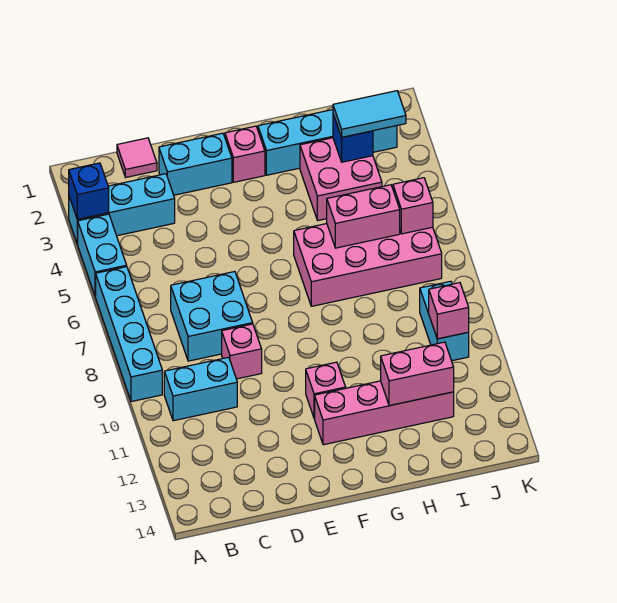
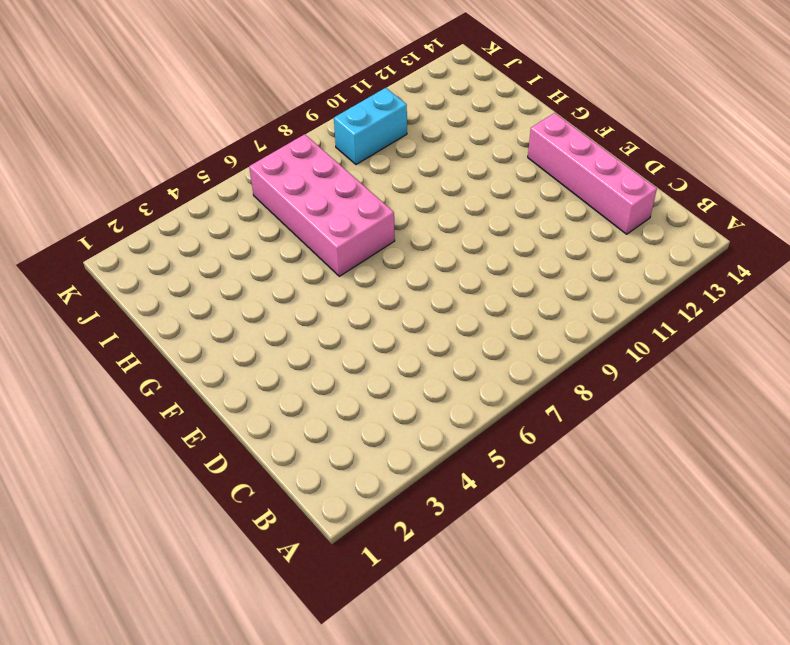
pink brick C13:F13 level 1 -> pink brick F12:I12 level 1
none -> cyan brick A3:C3 level 1
none -> cyan brick A4:A5 level 1
none -> cyan brick A6:A9 level 1

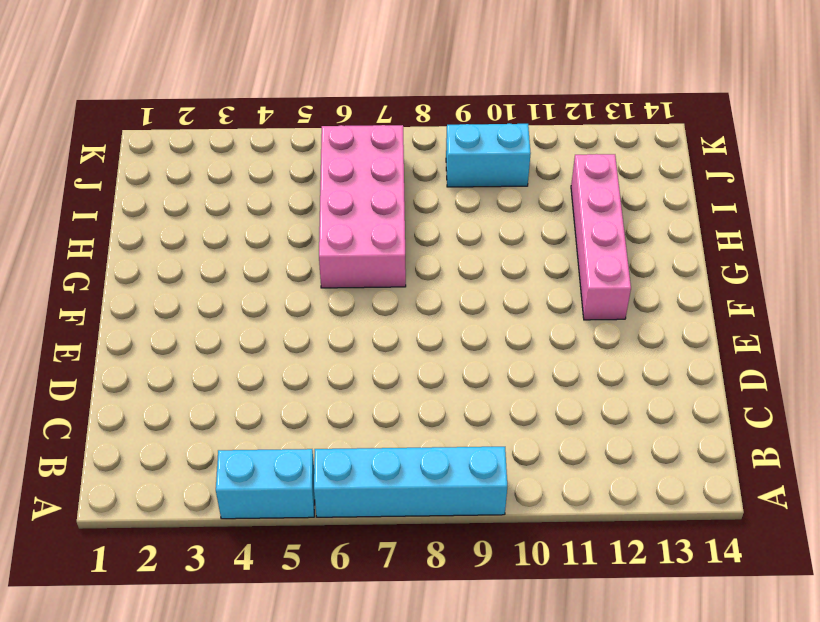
none -> cyan brick A3:C3 level 1
none -> cyan brick B10:C10 level 1
none -> pink tile C1 level 1

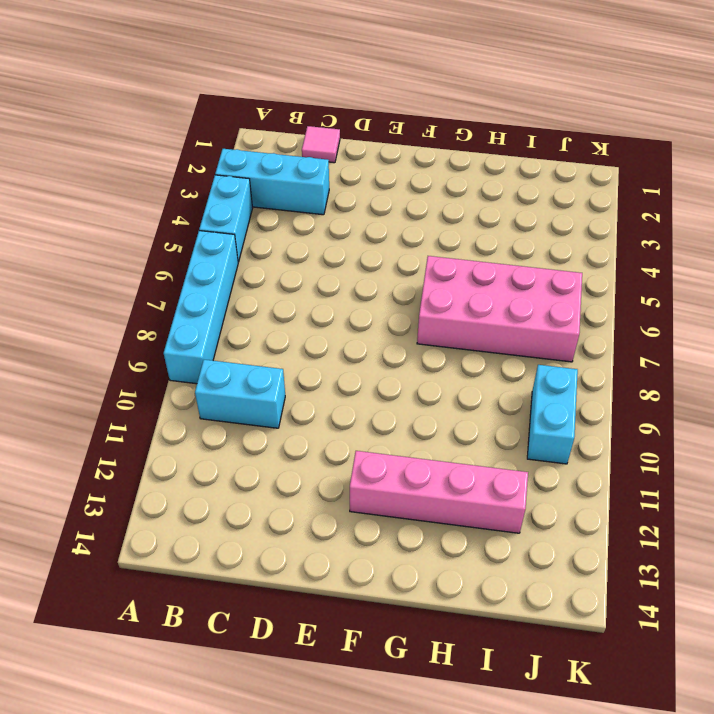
none -> cyan brick C7:D8 level 1
none -> cyan brick D2:E2 level 1
none -> pink brick D9 level 1

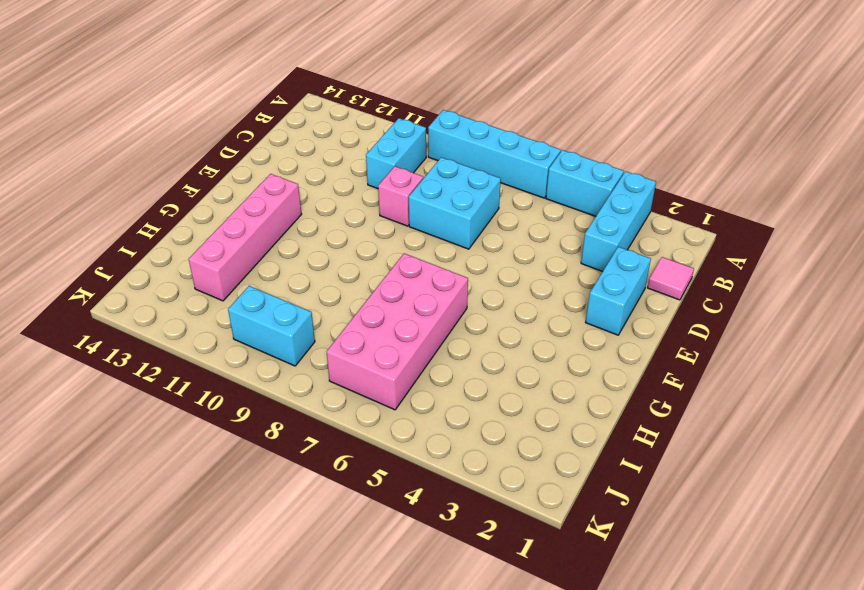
none -> pink brick F2 level 1
none -> pink brick F11 level 1
none -> cyan brick G2:J2 level 1

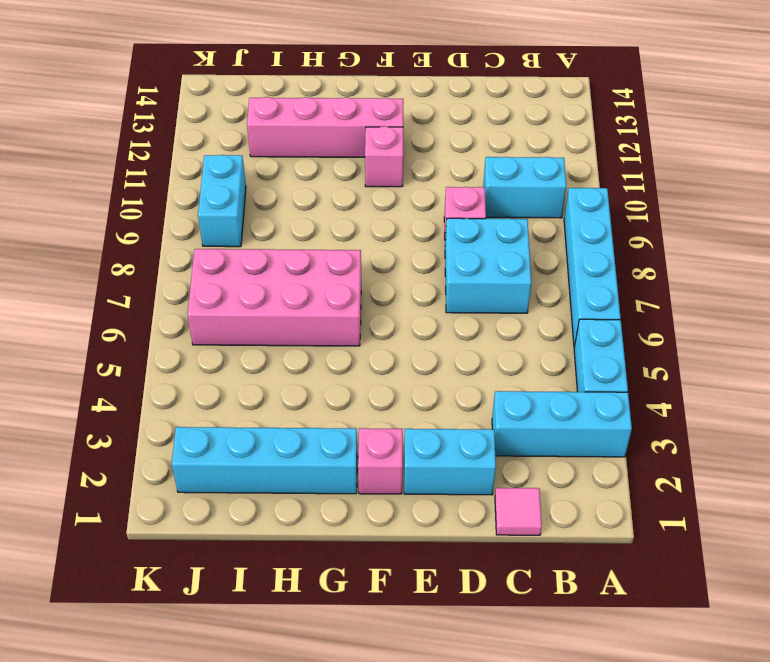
none -> pink brick H3:I4 level 1
none -> blue brick A3 level 2
none -> pink brick H6:I6 level 2

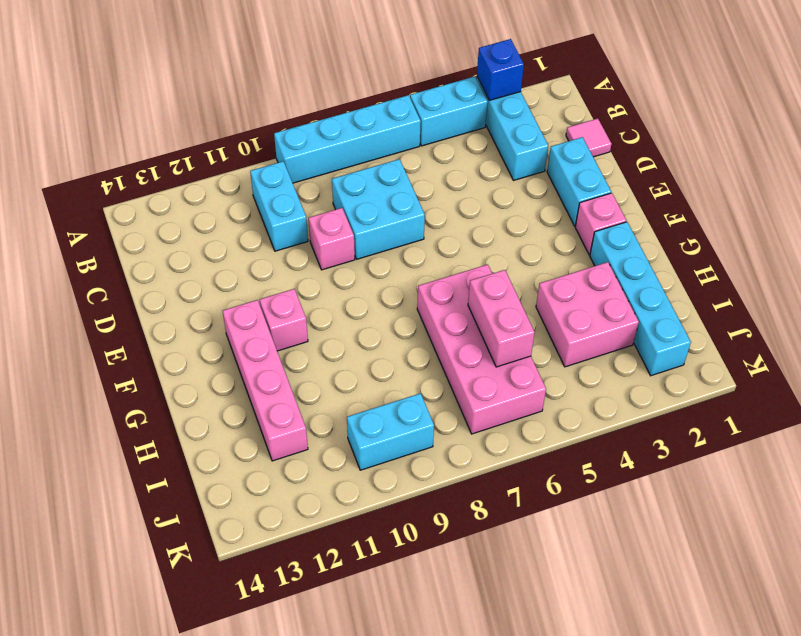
none -> pink brick H12:I12 level 2
none -> blue brick I3 level 2
none -> pink brick J6 level 2

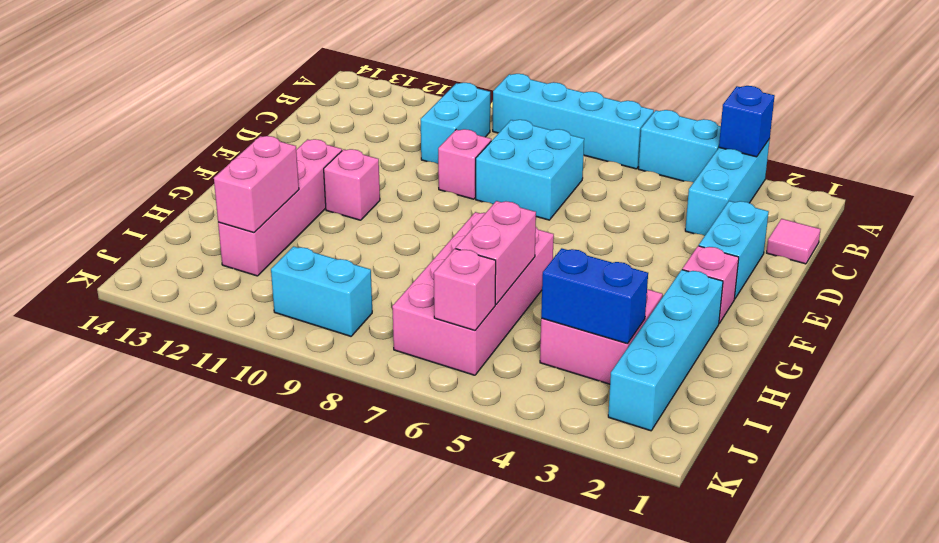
blue brick I3:I4 level 2 -> blue brick I3 level 2
none -> pink brick J10 level 2
none -> cyan tile I3:J3 level 3

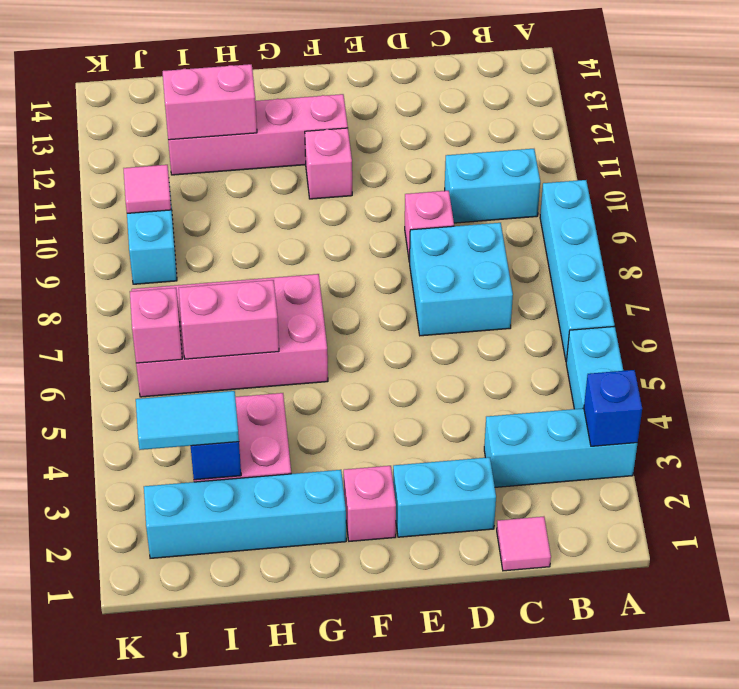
pink tile J10 level 2 -> pink brick J10 level 2

